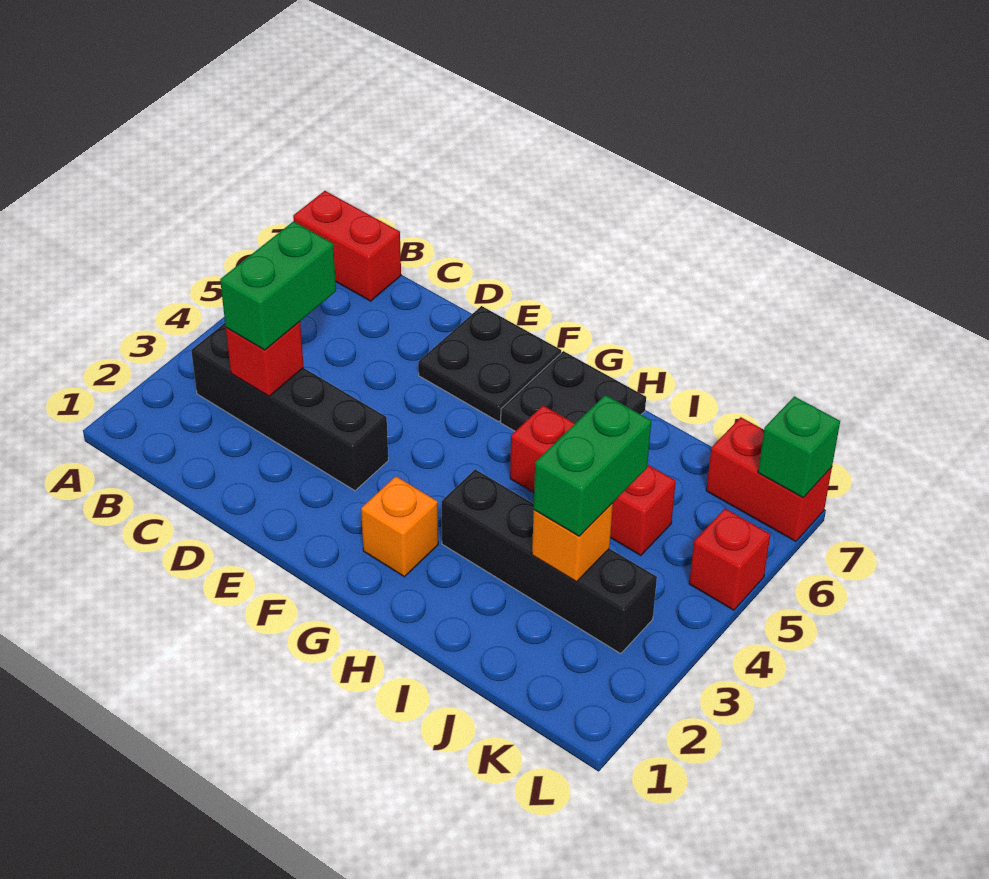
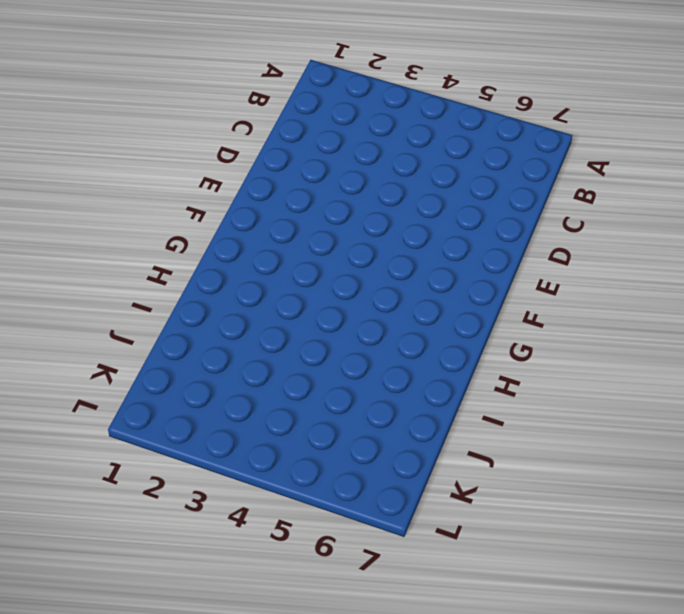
none -> red brick A7:B7 level 1
none -> black brick B3:E3 level 1
none -> black plate E6:F7 level 1

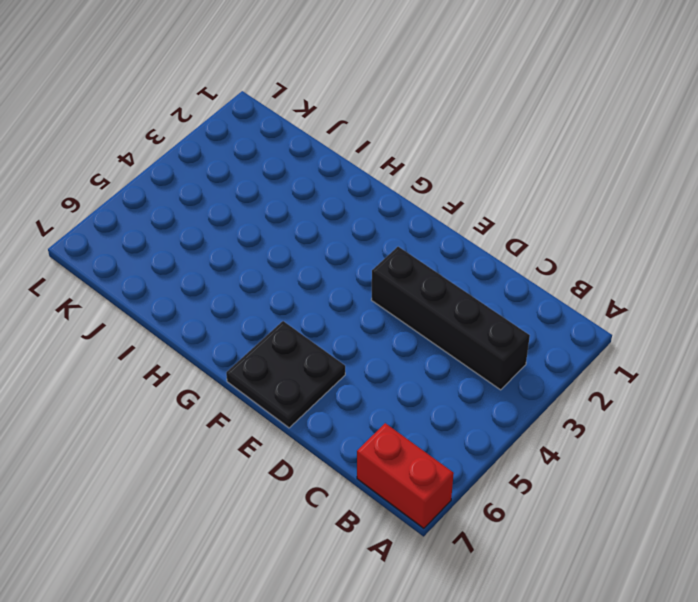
none -> orange brick G2 level 1
none -> black plate G6:H7 level 1
none -> black brick H3:K3 level 1

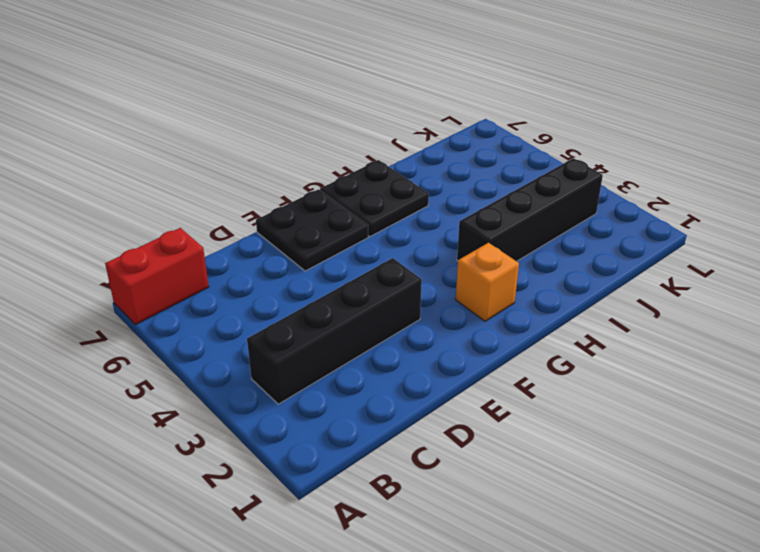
none -> red brick H5:J5 level 1
none -> red brick K7:L7 level 1
none -> red brick L5 level 1

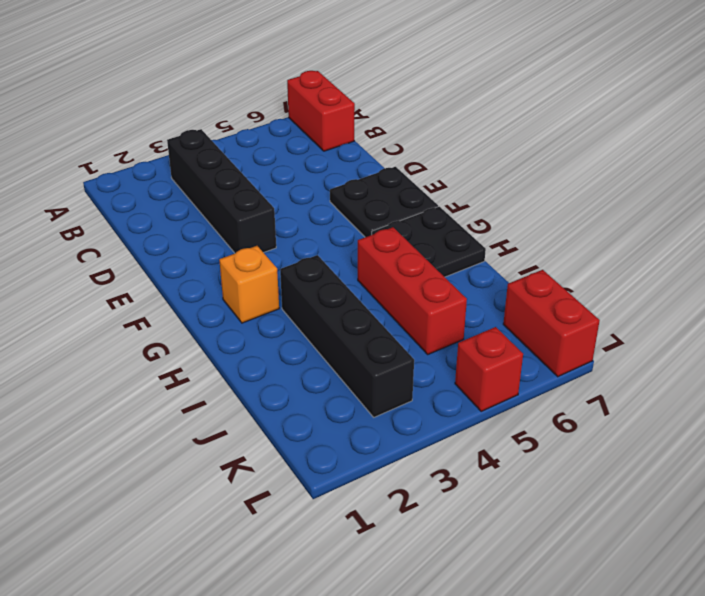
none -> red brick C3 level 2
none -> orange brick J3 level 2
none -> green brick L7 level 2

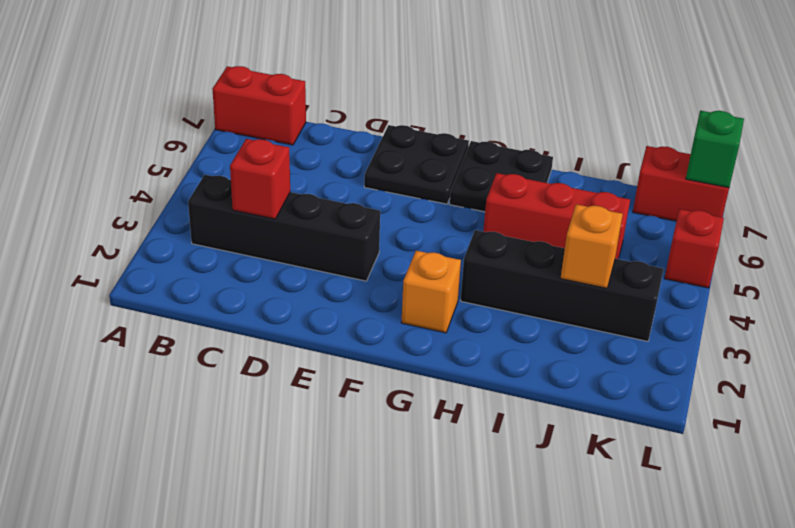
none -> green brick C3:C4 level 3
none -> green brick J3:J4 level 3

